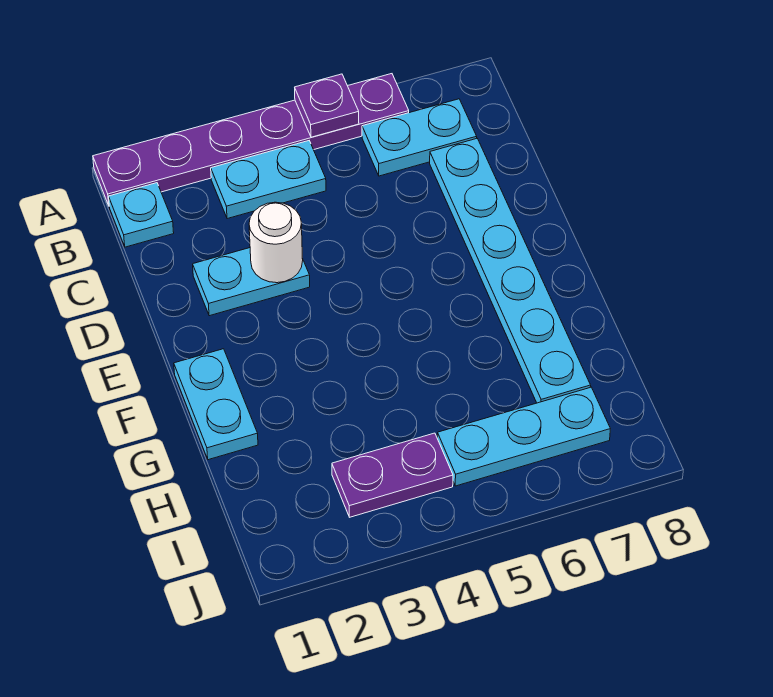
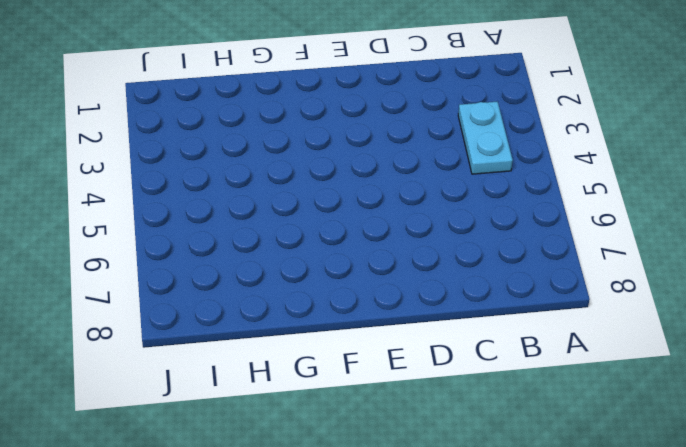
none -> purple plate A1:A6 level 1
none -> cyan plate B1 level 1

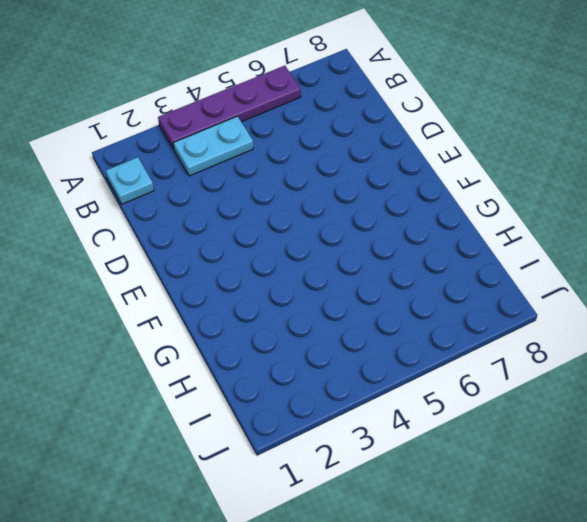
purple plate A3:A6 level 1 -> purple plate A1:A6 level 1
none -> cyan plate B6:B7 level 1
none -> cyan plate C7:H7 level 1

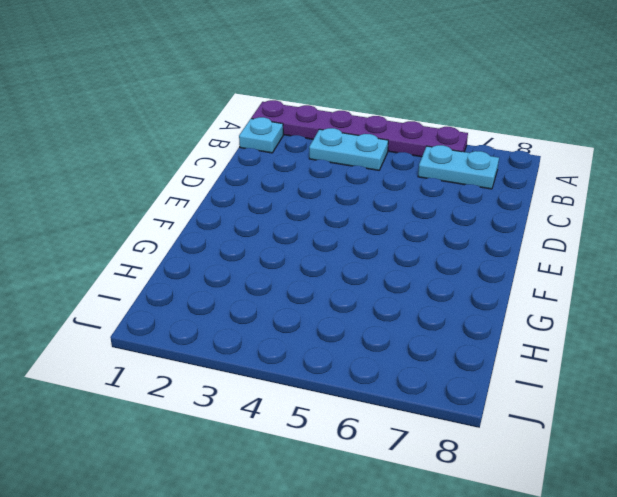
none -> cyan plate C7:H7 level 1
none -> cyan plate D2:D3 level 1

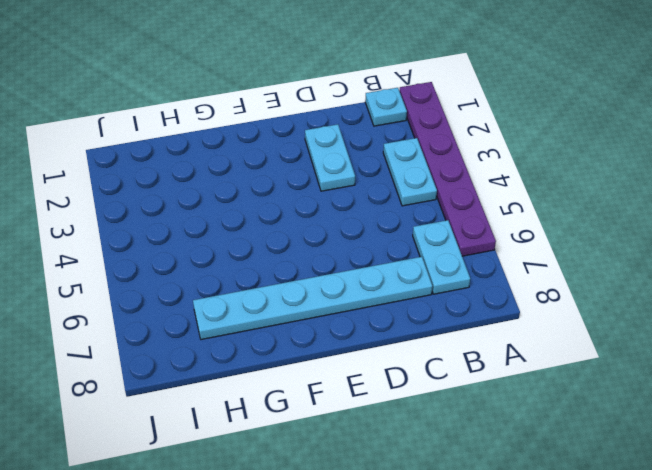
none -> cyan plate F1:G1 level 1
none -> purple plate I3:I4 level 1

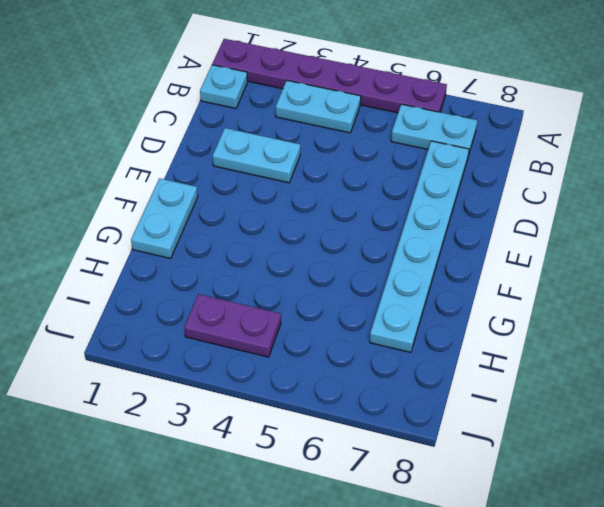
none -> cyan plate I5:I7 level 1
none -> purple plate A5 level 2

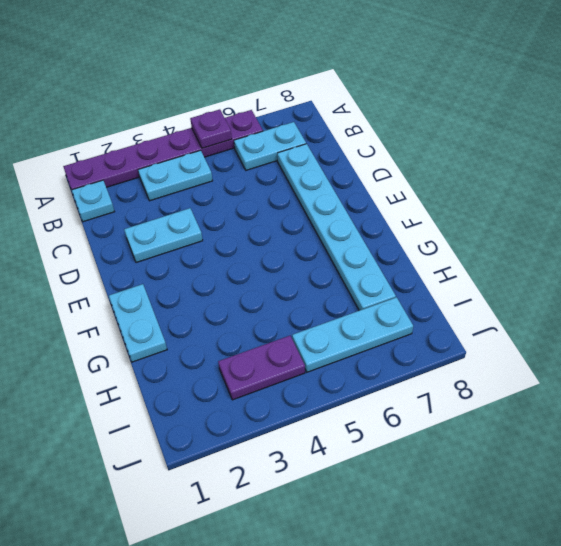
none -> white round brick D3 level 2

